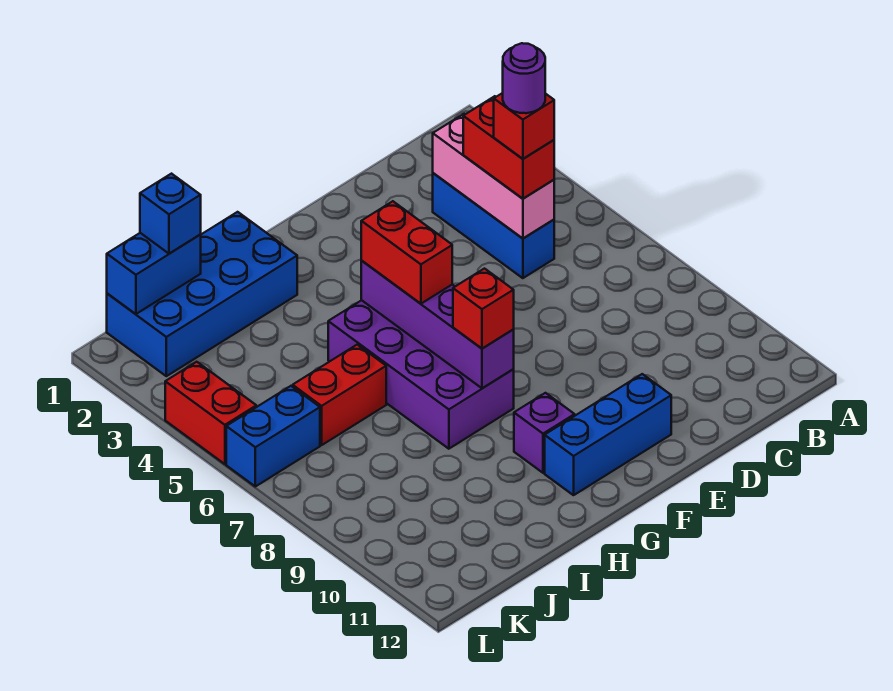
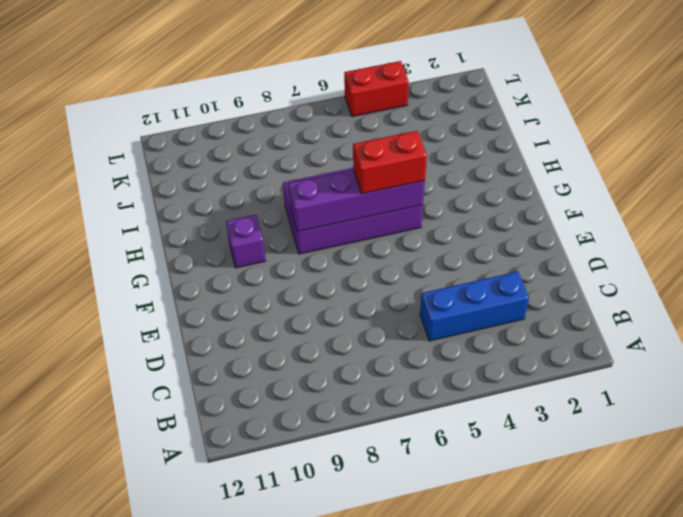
none -> blue brick E11:G11 level 1
none -> blue brick H1:K2 level 1
none -> red brick I6:J6 level 1

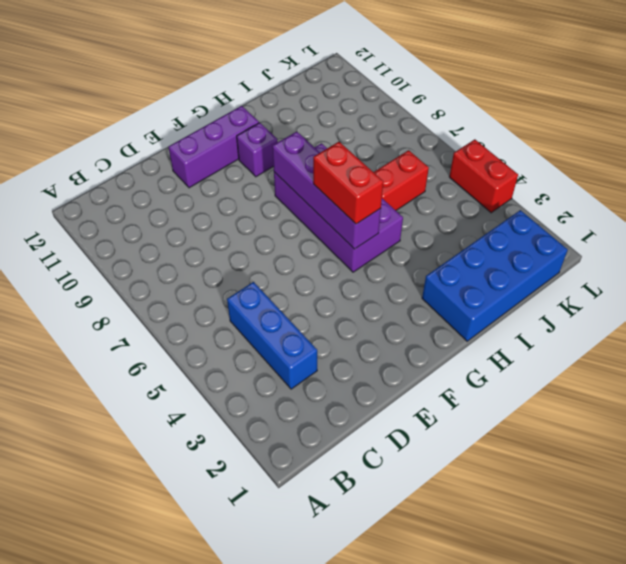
purple brick E11:G11 level 1 -> blue brick E11:G11 level 1
none -> blue brick K6:L6 level 1
none -> pink brick C3:C5 level 2
none -> blue brick J1:K1 level 2

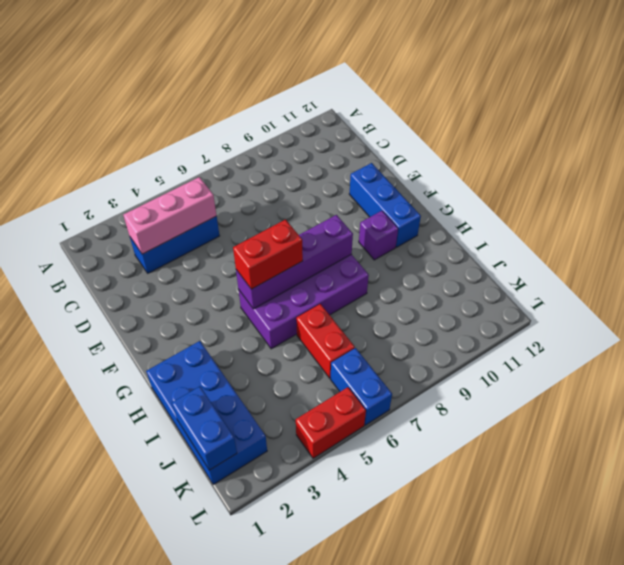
none -> red brick C4:C5 level 3
none -> red brick G8 level 3
none -> blue brick J1 level 3

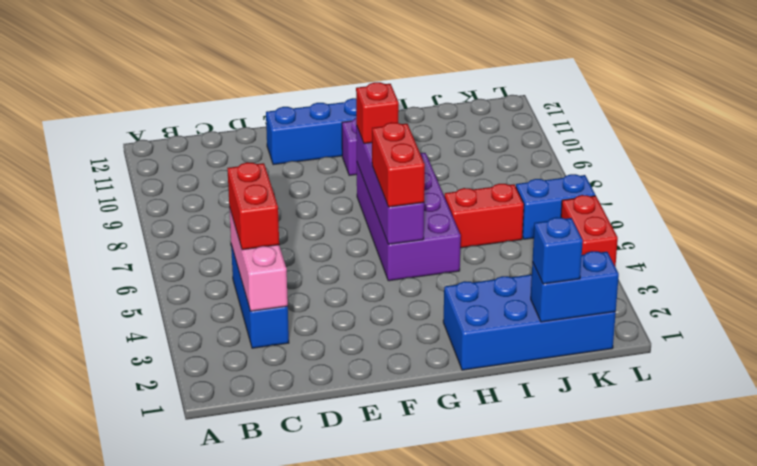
none -> red brick C5 level 4
none -> purple round brick C5 level 5

